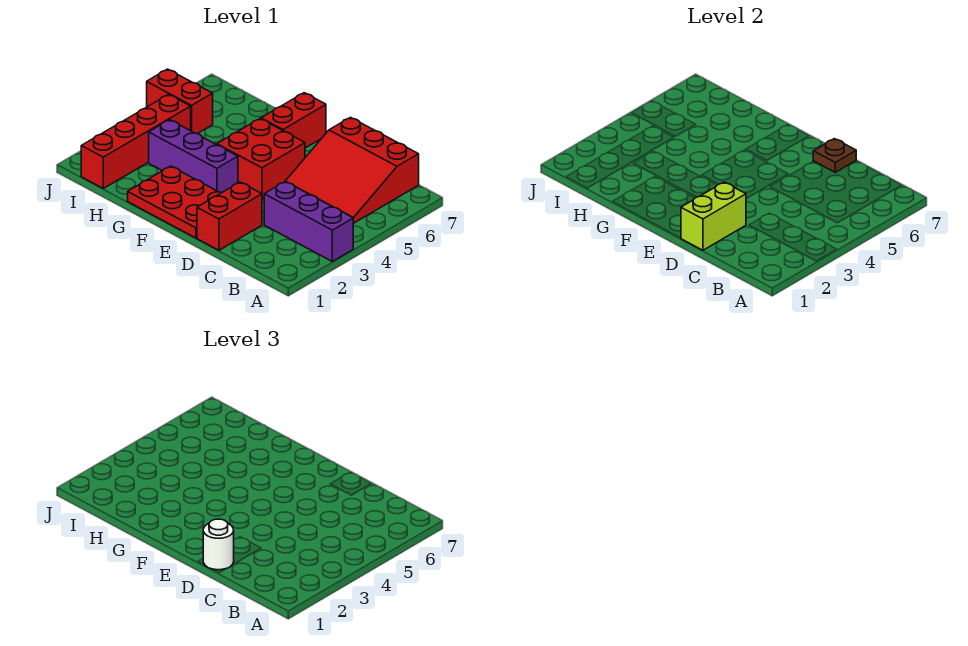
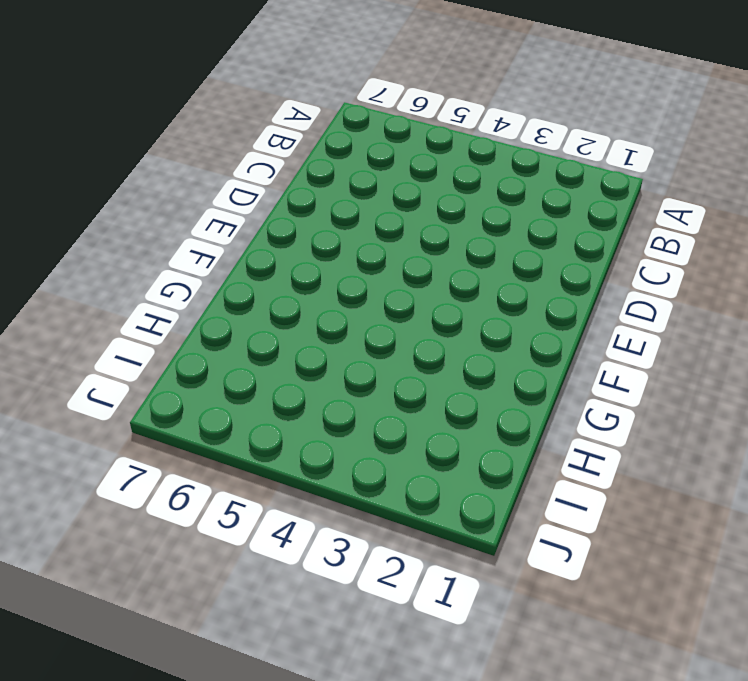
none -> purple brick A3:C3 level 1
none -> red slope B5:D7 level 1 top 7
none -> red brick D1:D2 level 1

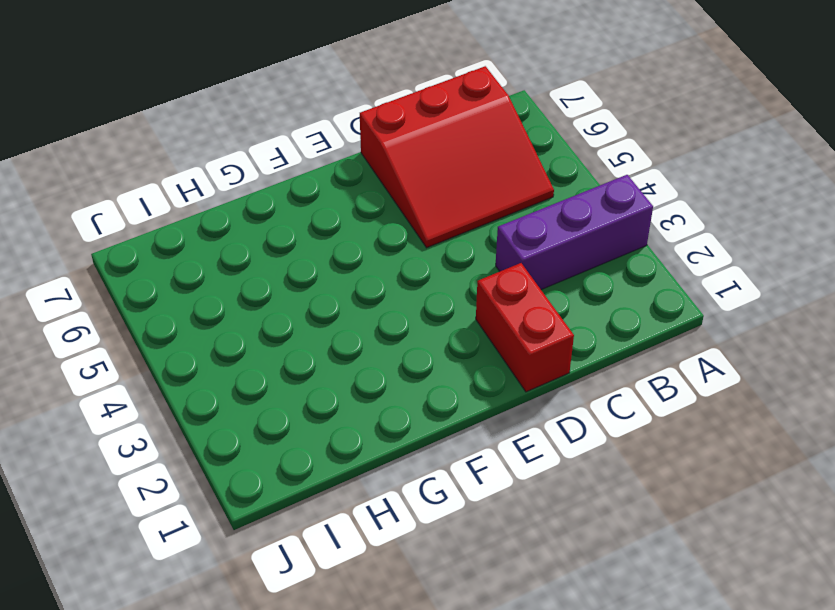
none -> red plate E1:G2 level 1
none -> red brick E4:F5 level 1
none -> purple brick F3:H3 level 1

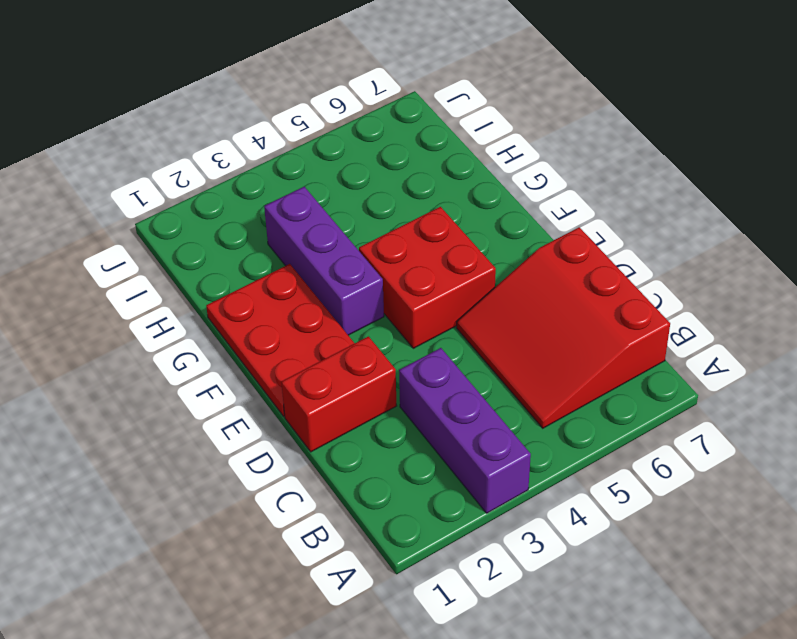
none -> red brick F6:F7 level 1
none -> red brick I1:I4 level 1
none -> red brick I5:J5 level 1

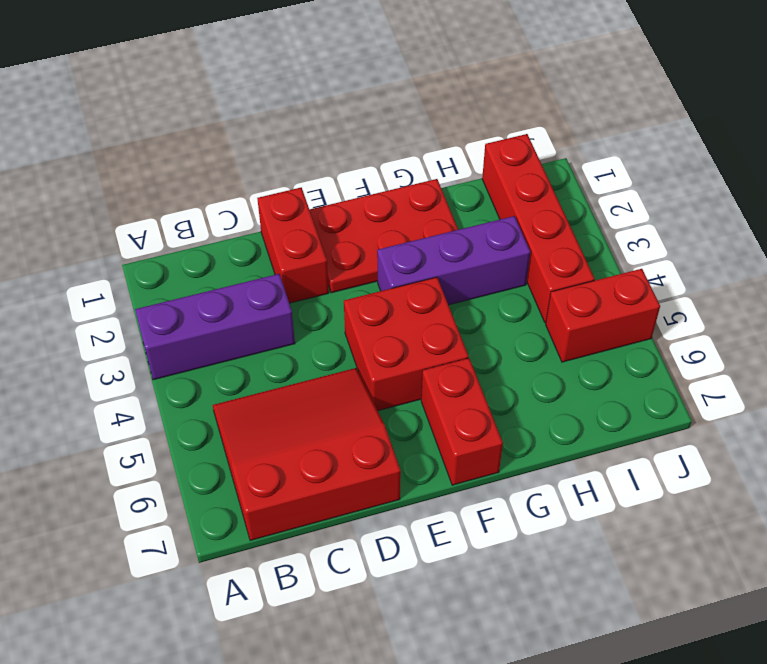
none -> lime brick D1:D2 level 2
none -> brown plate D7 level 2
none -> white round brick D1 level 3

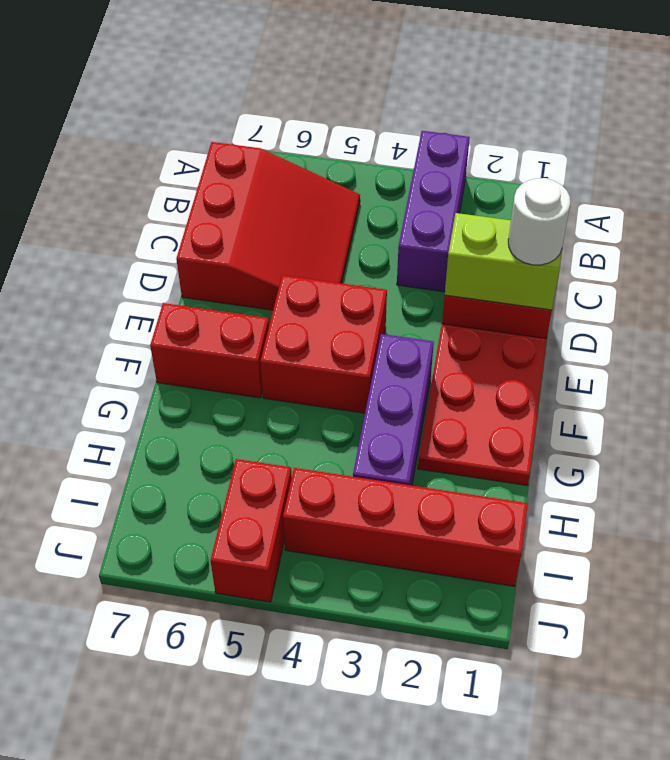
none -> brown plate D7 level 2

